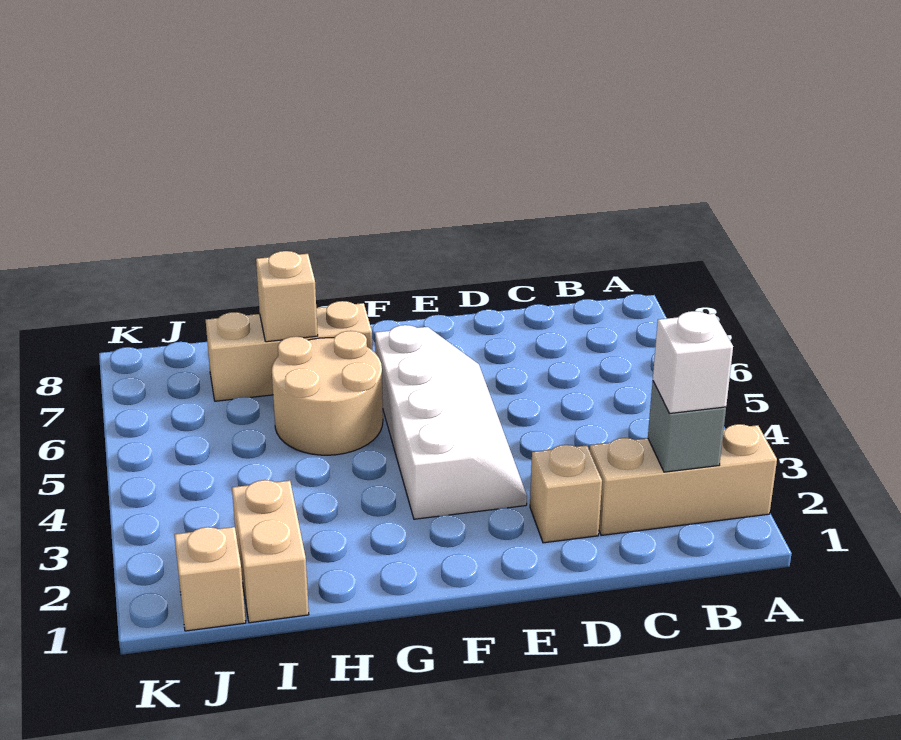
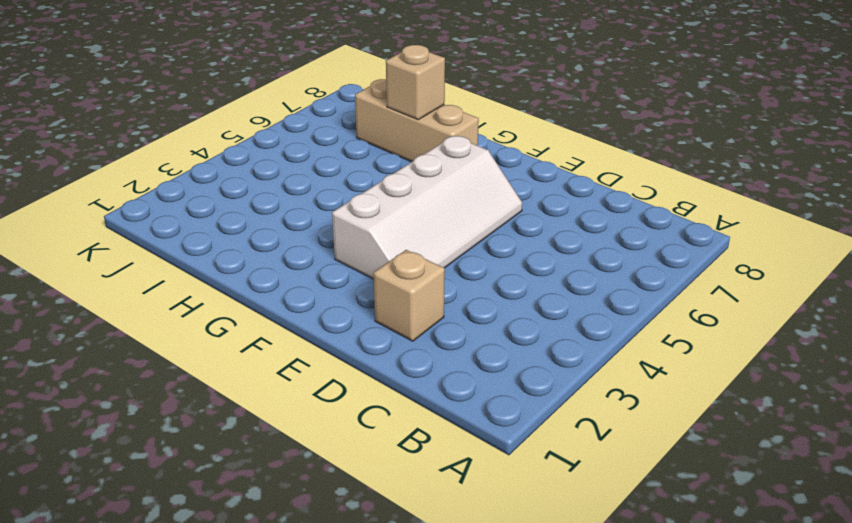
none -> tan brick A2:C2 level 1
none -> tan round brick G5:H6 level 1

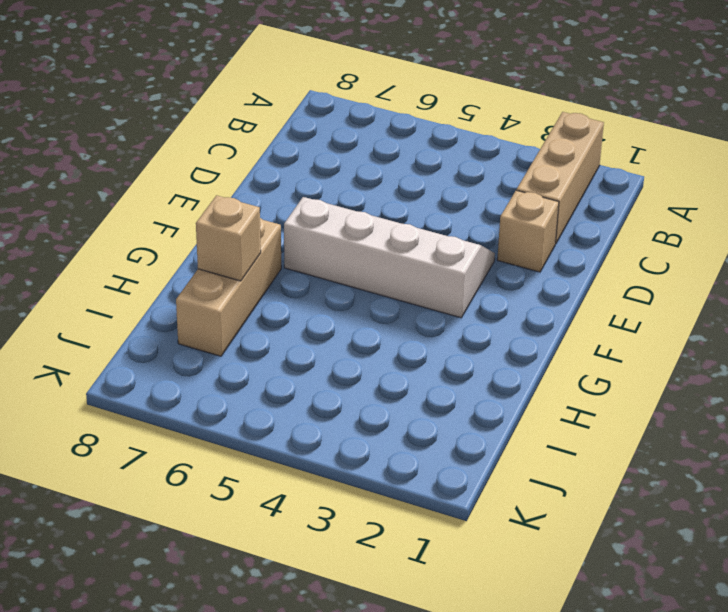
none -> tan round brick G5:H6 level 1
none -> tan brick I1:I2 level 1

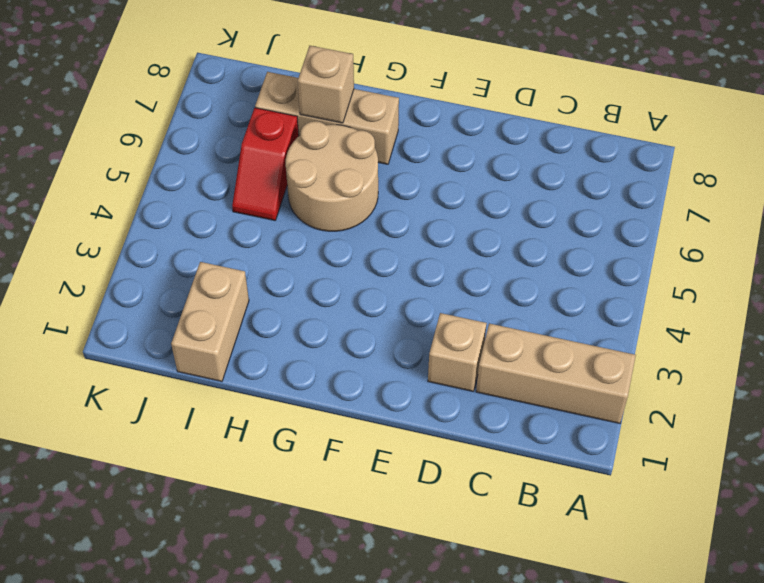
red slope I5:I6 level 1 top 6 -> none
none -> white slope E3:F6 level 1 top F
none -> tan brick J1 level 1

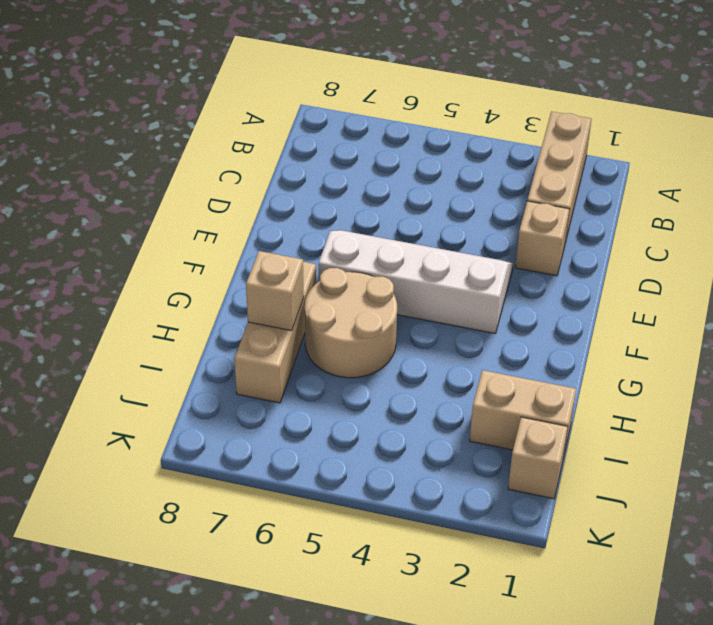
none -> grey brick B2 level 2
none -> white brick B2 level 3

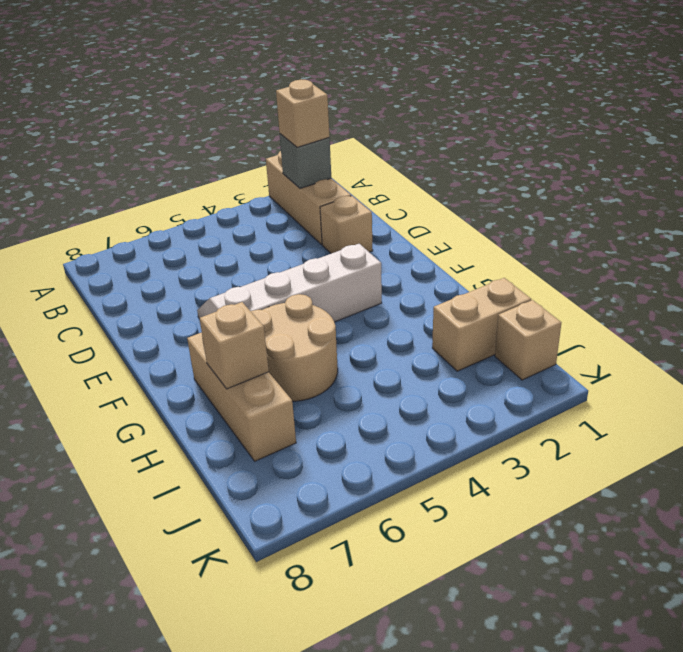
tan brick B2 level 3 -> white brick B2 level 3

